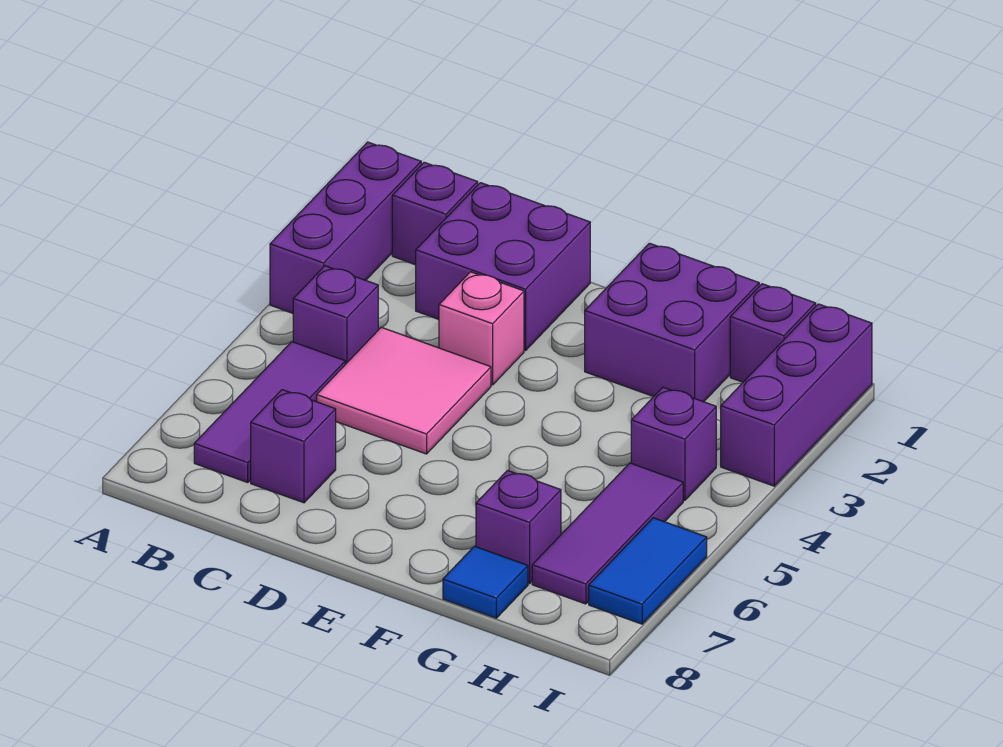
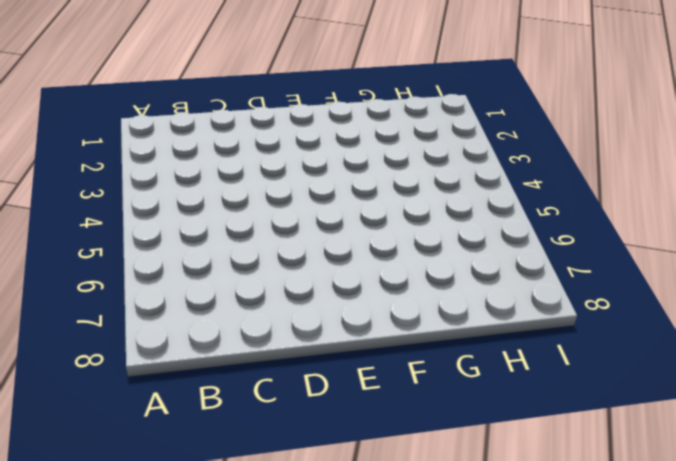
none -> purple brick A1:A3 level 1
none -> purple brick B1 level 1
none -> purple brick B4 level 1

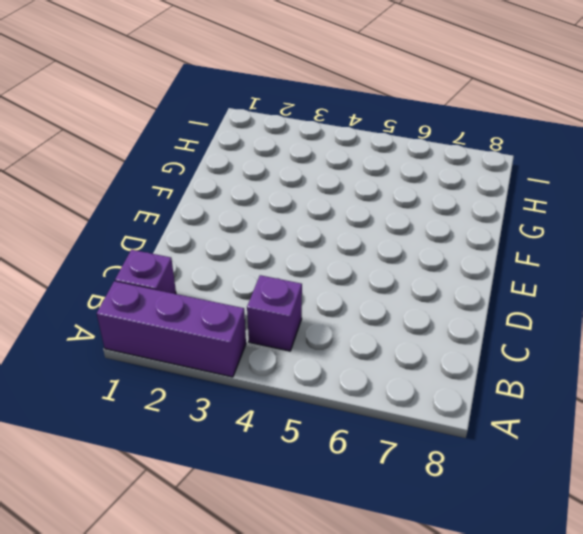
none -> purple tile B5:B7 level 1
none -> purple brick C1:D2 level 1
none -> pink tile C4:D5 level 1

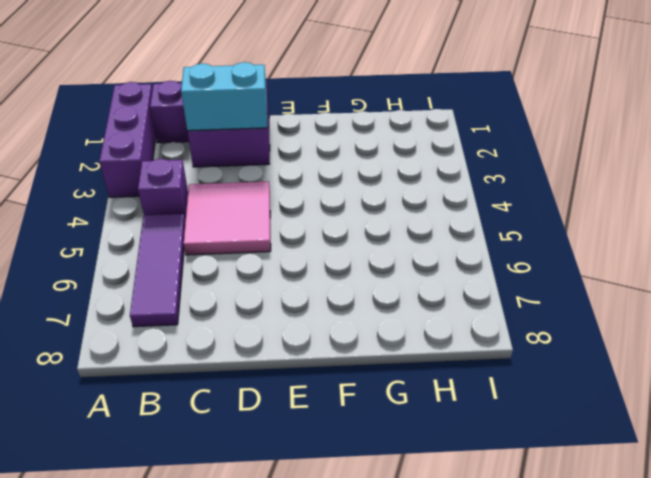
cyan brick C2:D2 level 2 -> none
none -> purple brick C7 level 1
none -> pink brick D3 level 1
none -> purple brick F1:G2 level 1

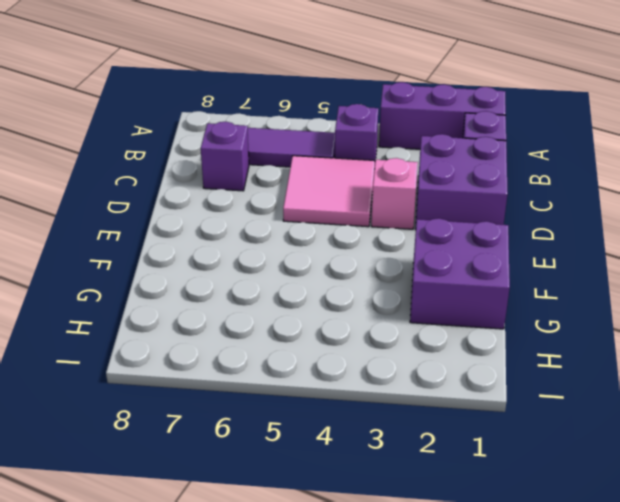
none -> purple brick G7 level 1
none -> blue tile G8 level 1
none -> purple brick H1 level 1

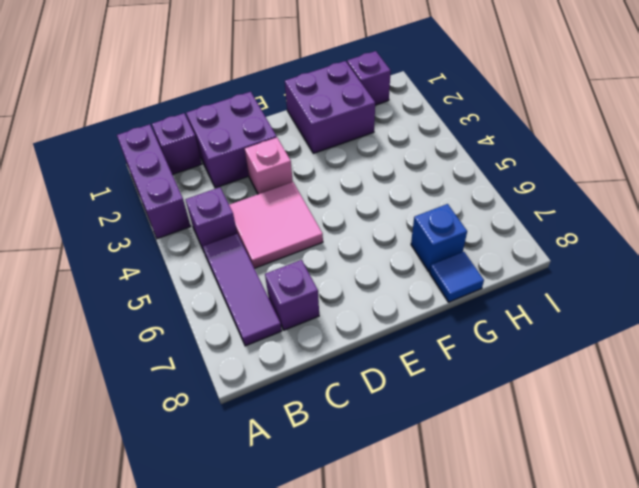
blue brick G7 level 1 -> purple brick G7 level 1
none -> purple brick H4 level 1
none -> purple tile H5:H7 level 1
none -> purple brick I1:I3 level 1

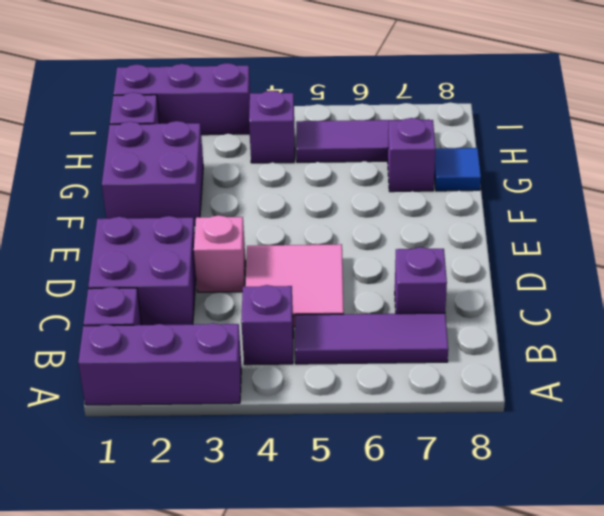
none -> blue tile I6:I7 level 1

